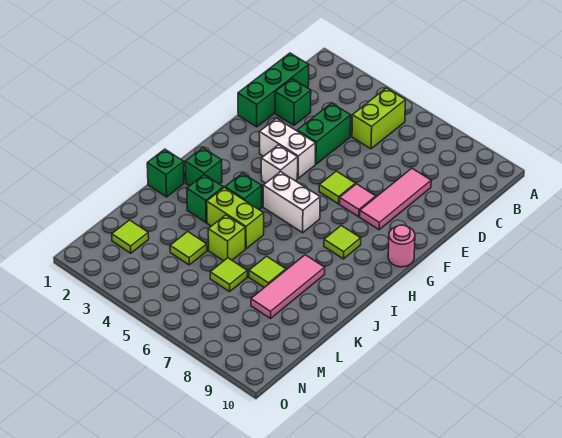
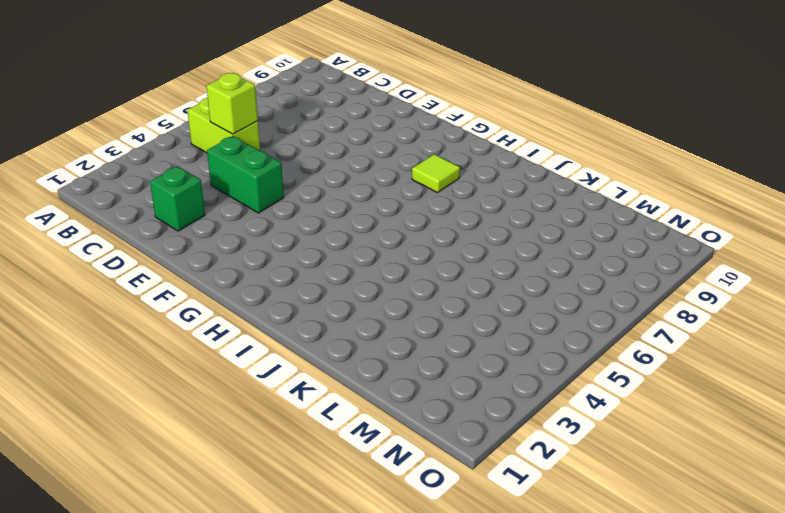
lime brick C5 level 2 -> lime brick K5 level 1
none -> green brick C1:E1 level 1
none -> pink tile D8:F8 level 1
none -> white brick F3:F4 level 1

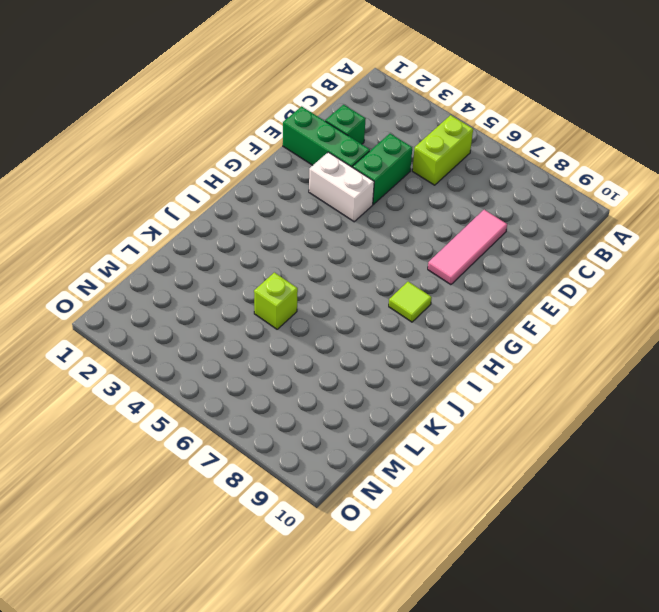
green brick E1:E3 level 1 -> green brick C1:E1 level 1
none -> lime tile F6 level 1
none -> pink tile F7 level 1
none -> white brick G4 level 1

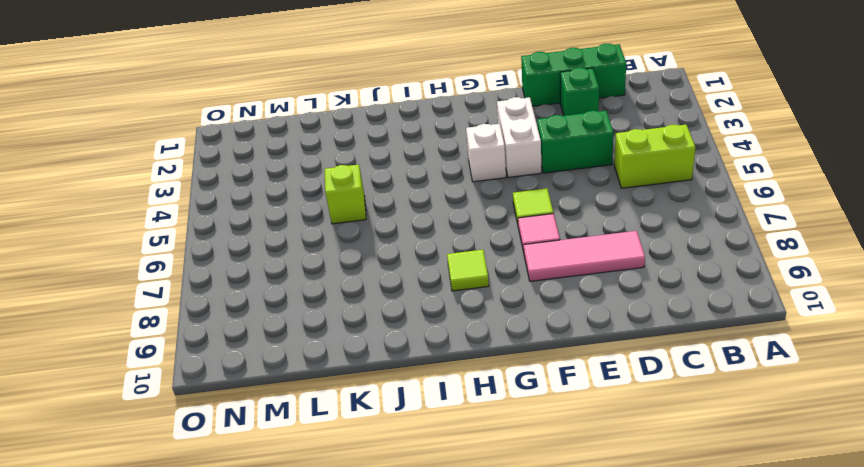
none -> pink round brick G10 level 1
none -> white brick H5:H6 level 1
none -> green brick I2 level 1

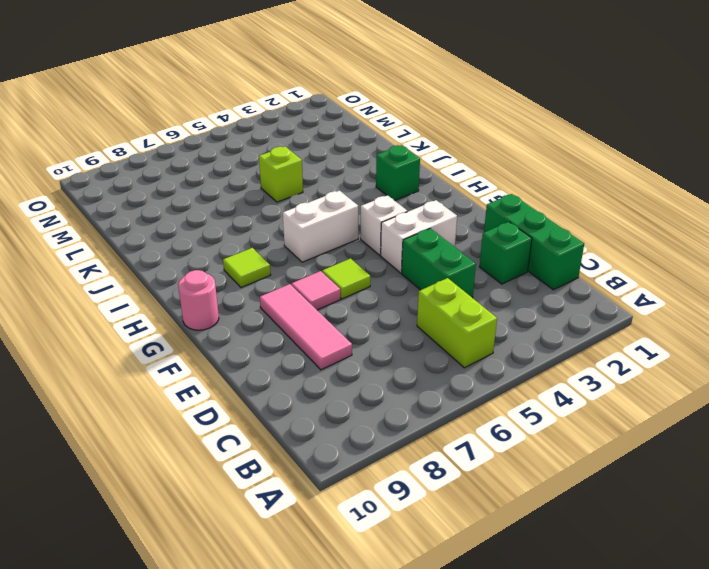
none -> green brick I4 level 1
none -> green brick J1 level 1
none -> green brick J3 level 1

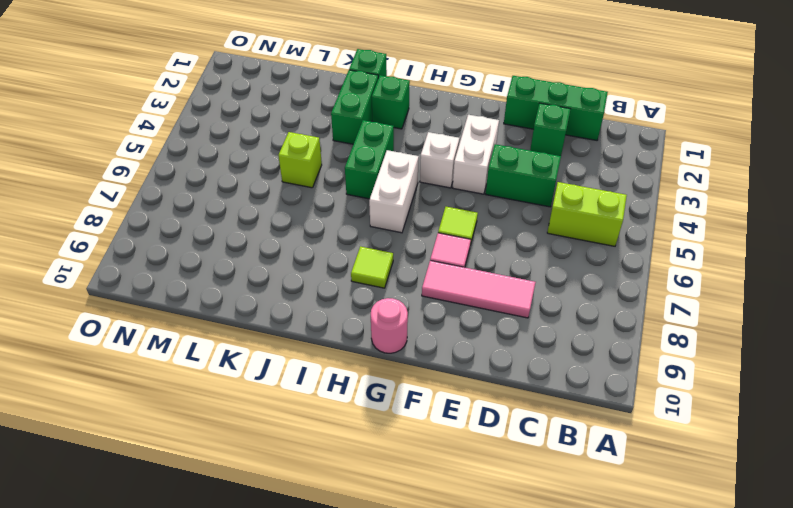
green brick I4:I5 level 1 -> green brick I4 level 1
green brick J2:J3 level 1 -> green brick J3 level 1
none -> lime brick J4:J5 level 1
none -> pink tile J8:L8 level 1
none -> lime tile K7 level 1

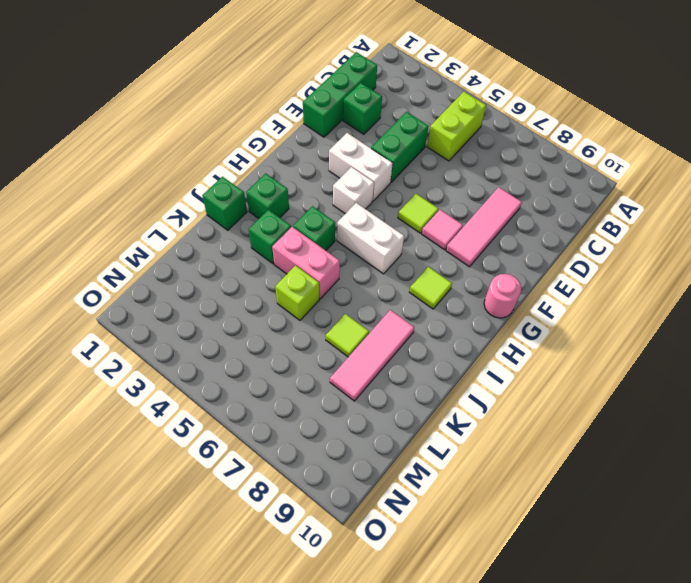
pink brick J4:J5 level 1 -> lime brick J4:J5 level 1
none -> lime tile L4 level 1
none -> lime tile L6 level 1
none -> lime tile M2 level 1

